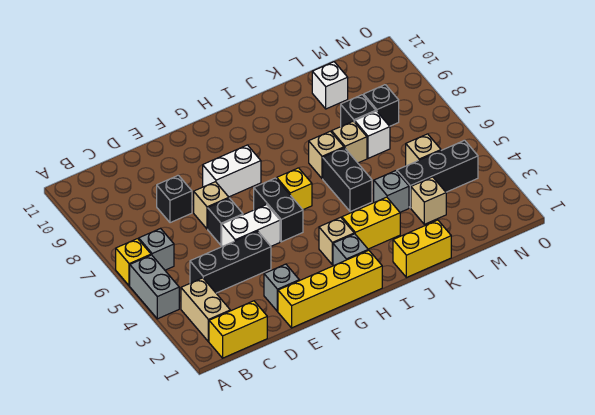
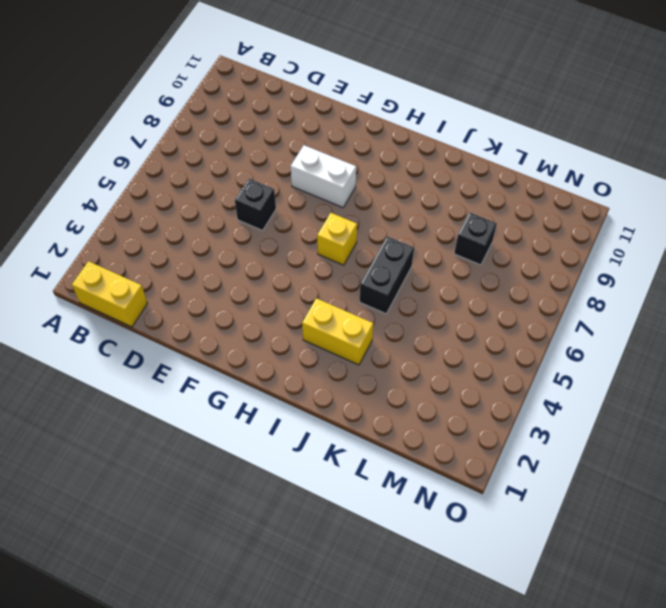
none -> grey brick A4:A5 level 1
none -> yellow brick A6 level 1
none -> tan brick B2:B3 level 1
none -> grey brick B6 level 1

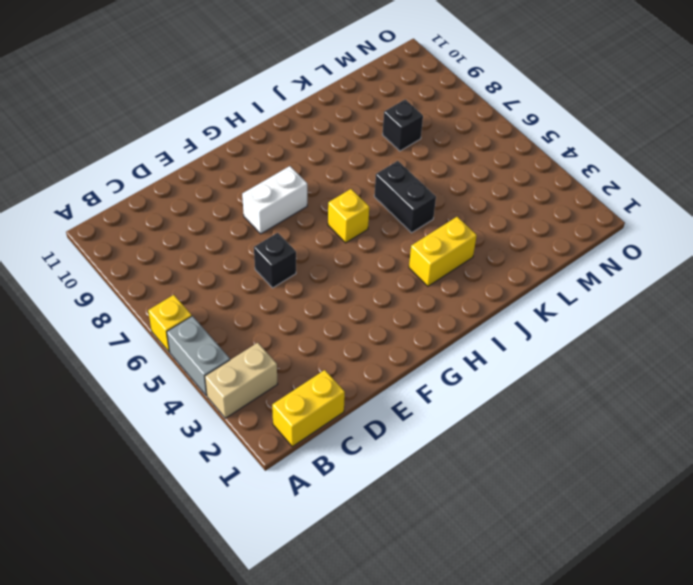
tan brick A3:B3 level 1 -> tan brick B2:B3 level 1
none -> grey brick B6 level 1
none -> black brick C4:E4 level 1
none -> black brick D8 level 1
none -> yellow brick E1:H1 level 1

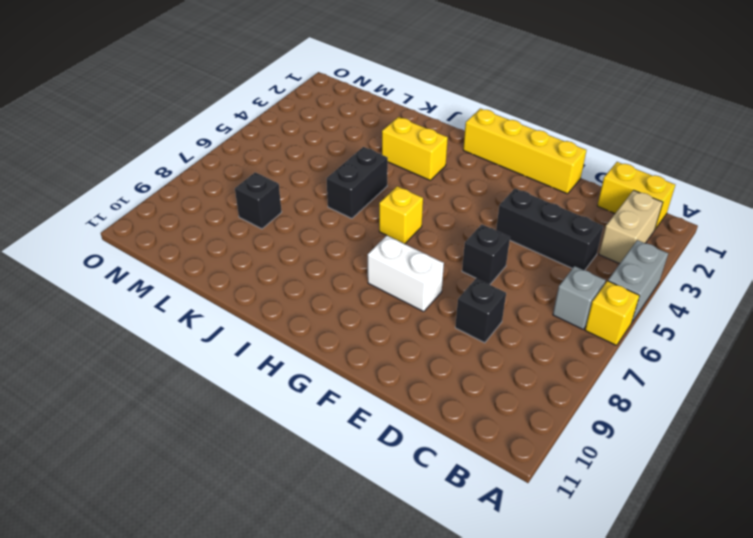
none -> grey brick E2 level 1
none -> white brick E5:F5 level 1
none -> tan brick E7 level 1
none -> black brick G5:G6 level 1

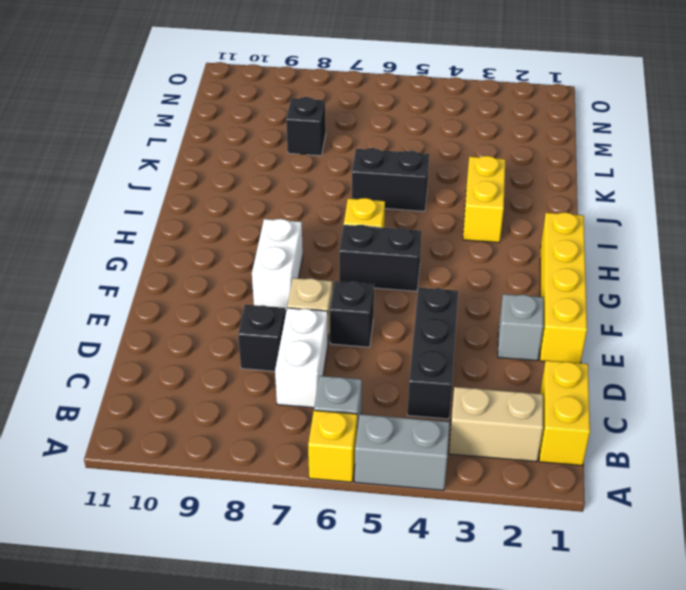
white brick C7:D7 level 1 -> white brick E5:F5 level 1
none -> grey brick H2 level 1
none -> tan brick H3 level 1
none -> yellow brick J1:K1 level 1
none -> tan brick J7 level 1

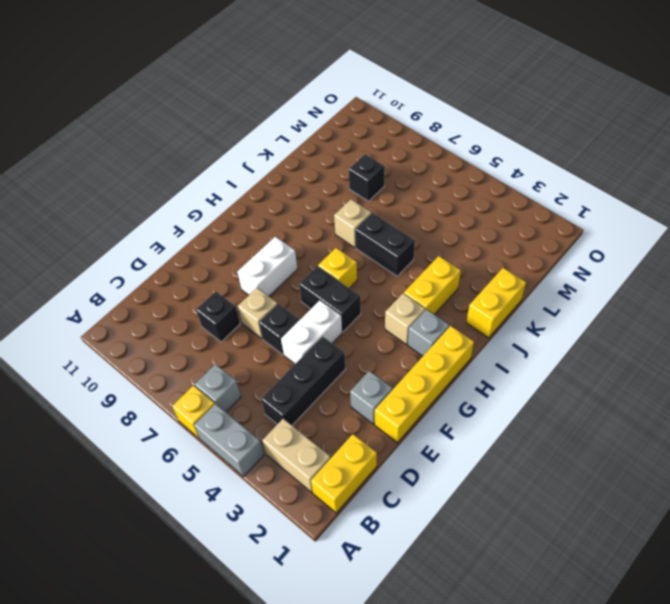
none -> grey brick K4 level 1
none -> tan brick K7 level 1
none -> tan brick L3 level 1
none -> black brick L4:N4 level 1

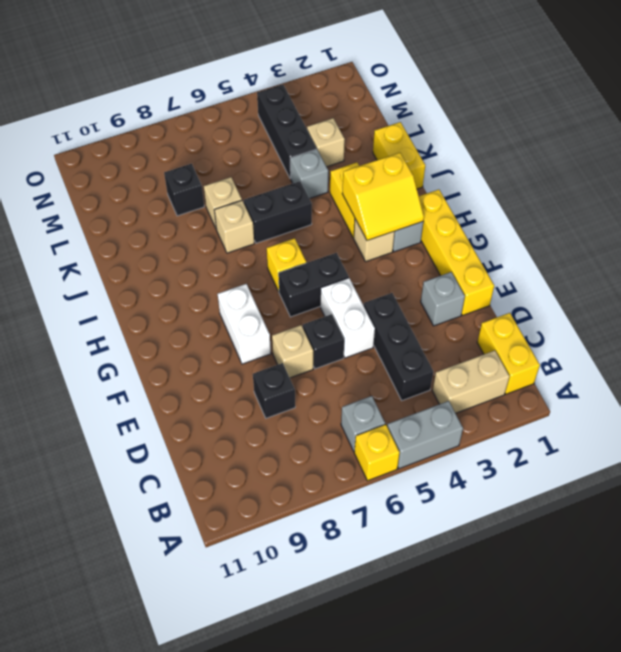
yellow slope H2:I3 level 2 top I -> none
none -> white brick L7 level 1
none -> white brick L10 level 1
none -> tan brick M5 level 1
none -> black brick M8 level 1

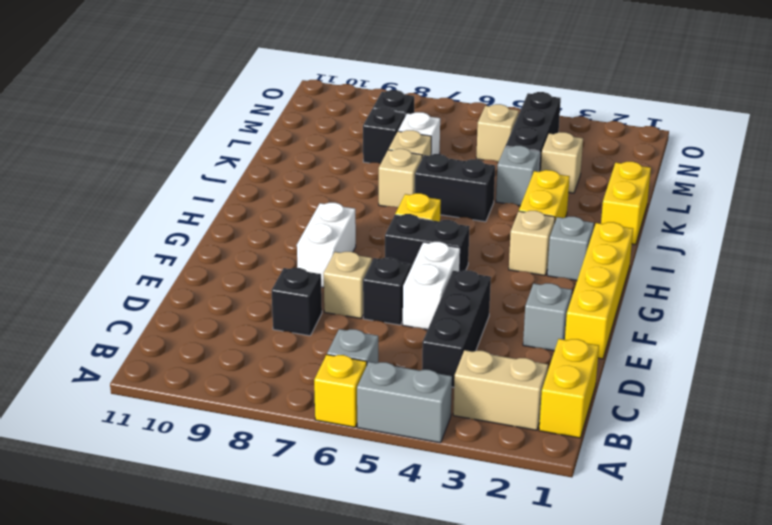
none -> white brick L10 level 1

